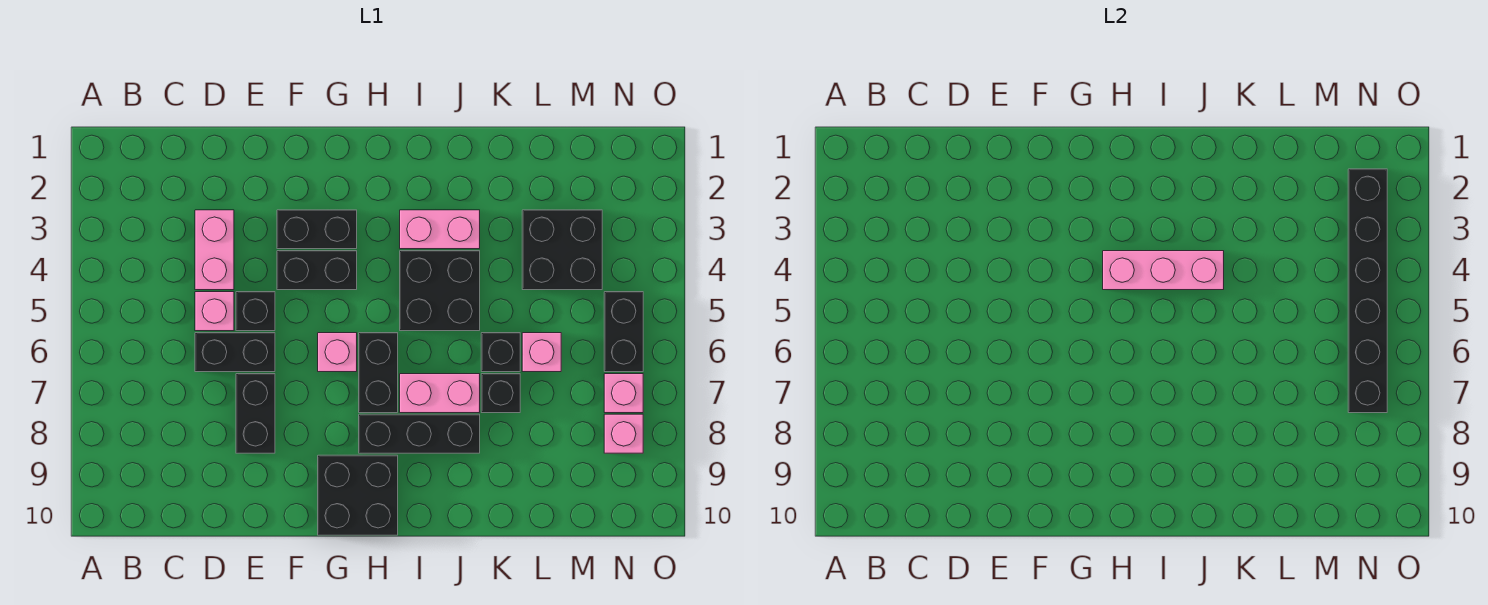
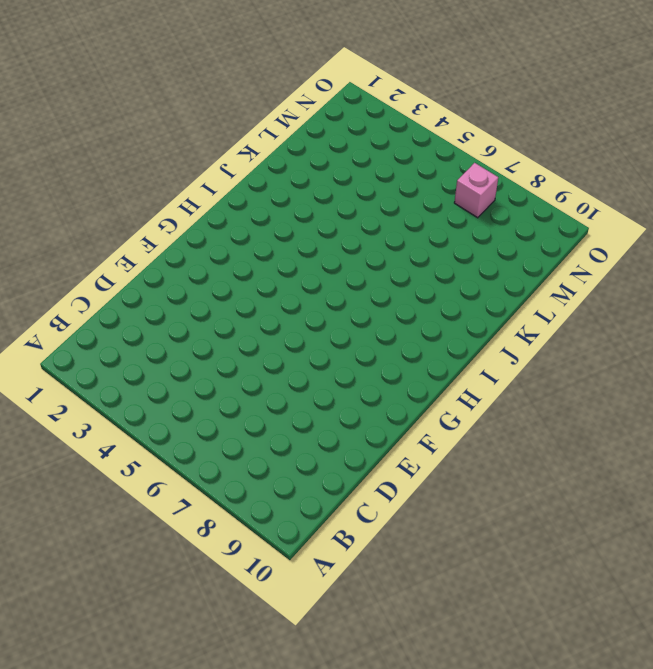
none -> pink brick D3:D4 level 1
none -> pink brick D5 level 1
none -> black brick D6:E6 level 1

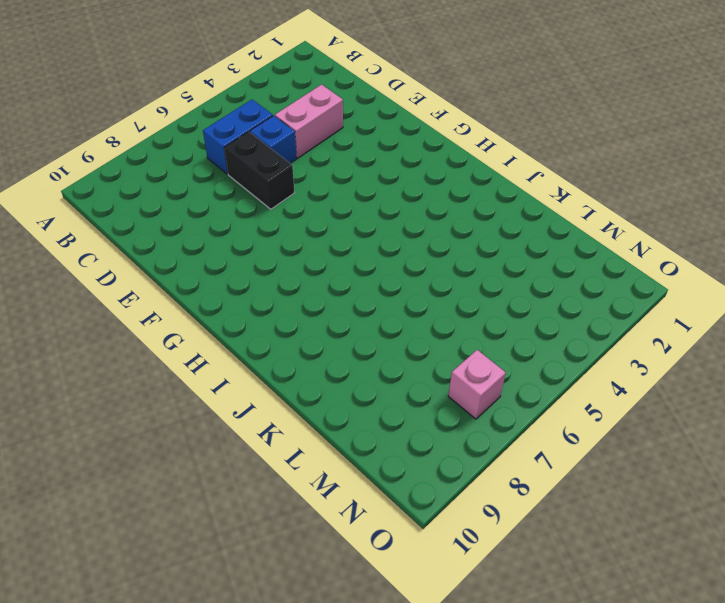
blue brick C5:C6 level 1 -> none
blue brick D5 level 1 -> pink brick D5 level 1
none -> black brick E5 level 1
none -> black brick E7:E8 level 1
none -> black brick F3:G3 level 1

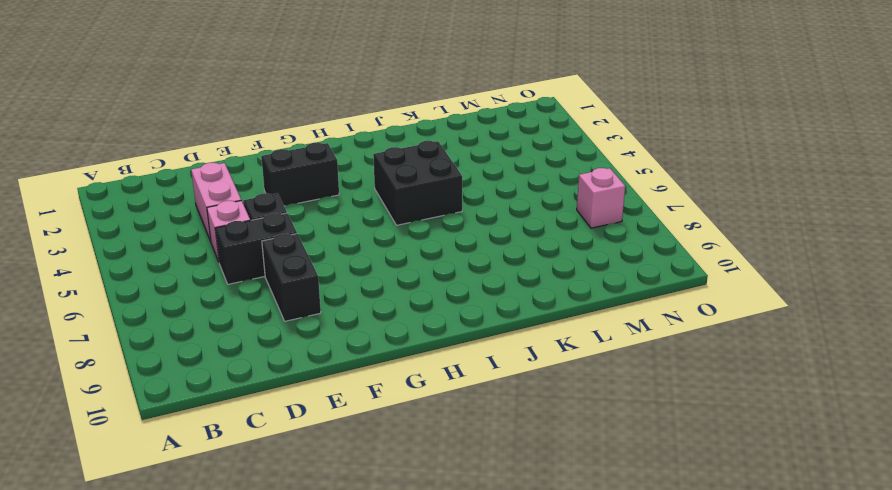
none -> black brick F4:G4 level 1
none -> pink brick G6 level 1
none -> black brick G9:H10 level 1

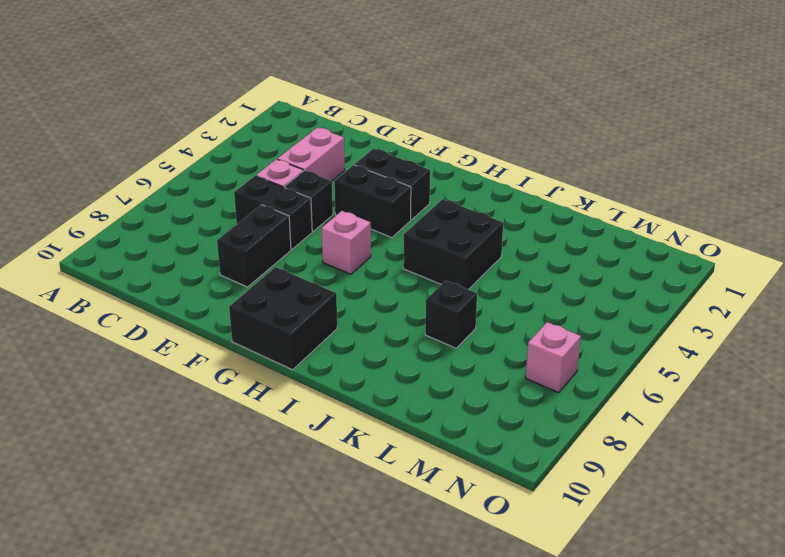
none -> black brick H6:H7 level 1
none -> black brick H8:J8 level 1
none -> pink brick I3:J3 level 1

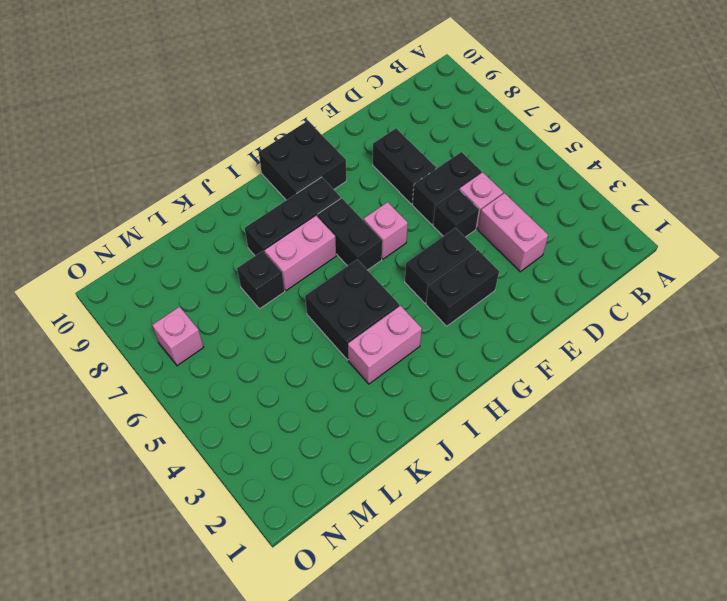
none -> black brick K6 level 1
none -> black brick L3:M4 level 1
none -> pink brick L6 level 1

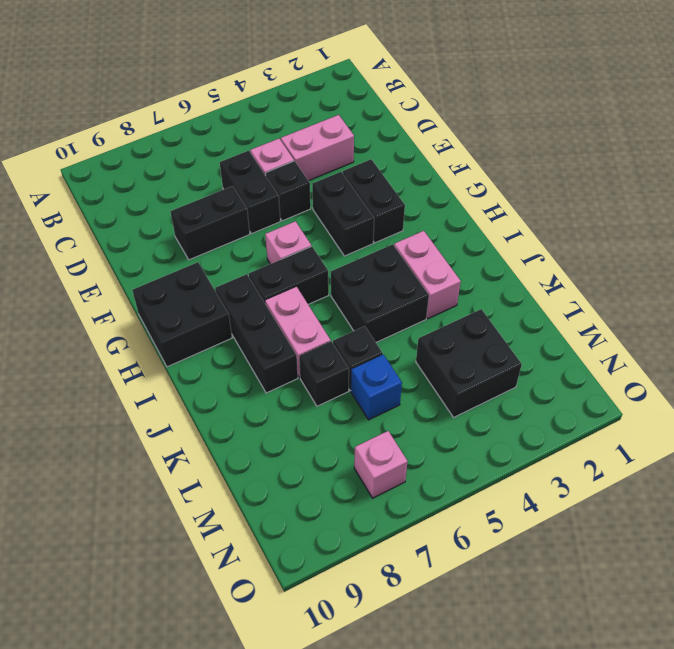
blue brick L6 level 1 -> pink brick L6 level 1
none -> black brick N5:N6 level 1
none -> pink brick N8 level 1
none -> pink brick H4:J4 level 2

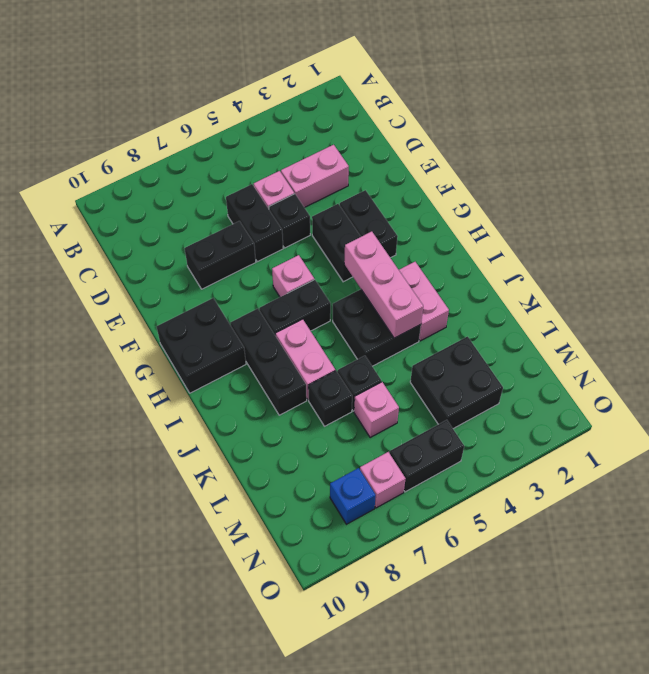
blue brick N8 level 1 -> pink brick N8 level 1
none -> black brick N2:N7 level 2

